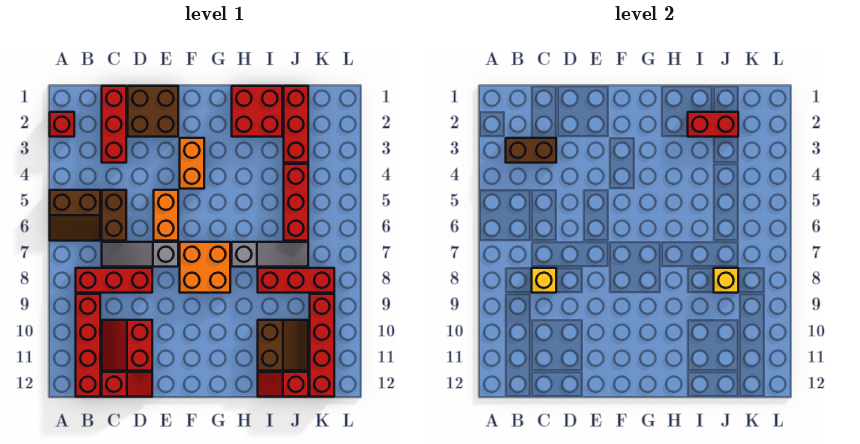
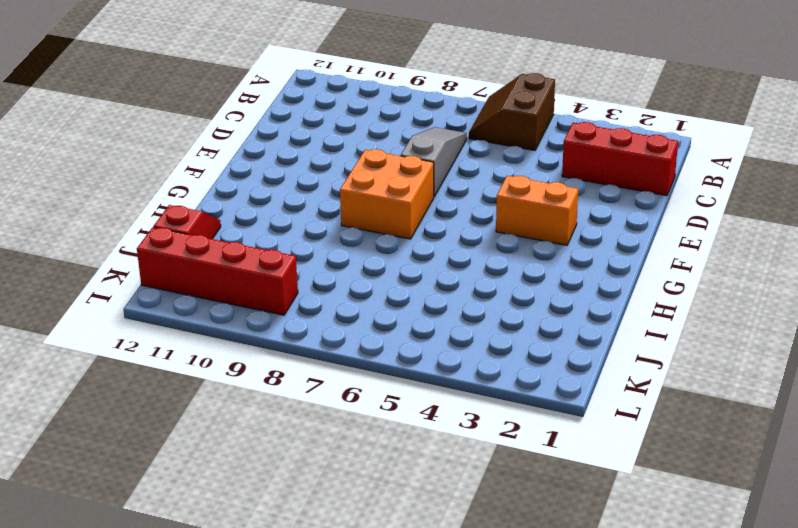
none -> red brick A2 level 1
none -> red brick B8:D8 level 1
none -> red brick B9:B12 level 1

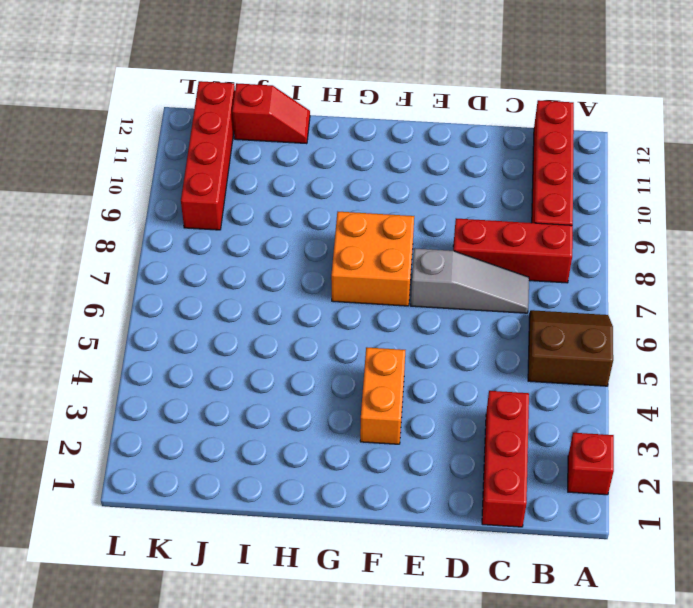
none -> brown brick C5:C6 level 1
none -> red slope C10:D11 level 1 top D
none -> red slope C12:D12 level 1 top C

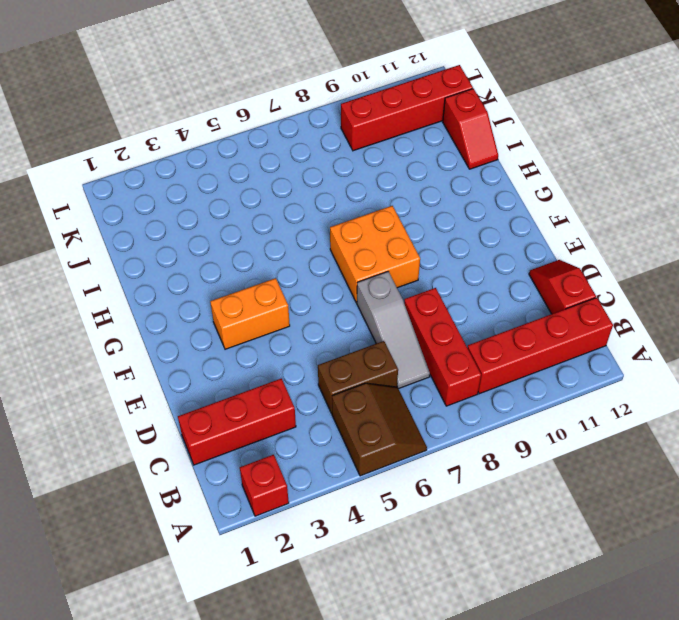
none -> red slope C10:D11 level 1 top D
none -> brown brick D1:E2 level 1
none -> orange brick E5:E6 level 1

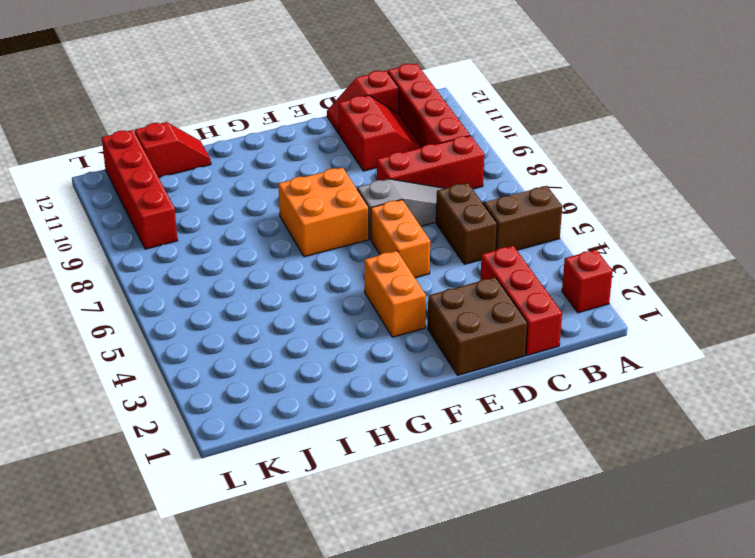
none -> red brick H1:I2 level 1
none -> grey slope H7:J7 level 1 top H
none -> red brick I8:K8 level 1

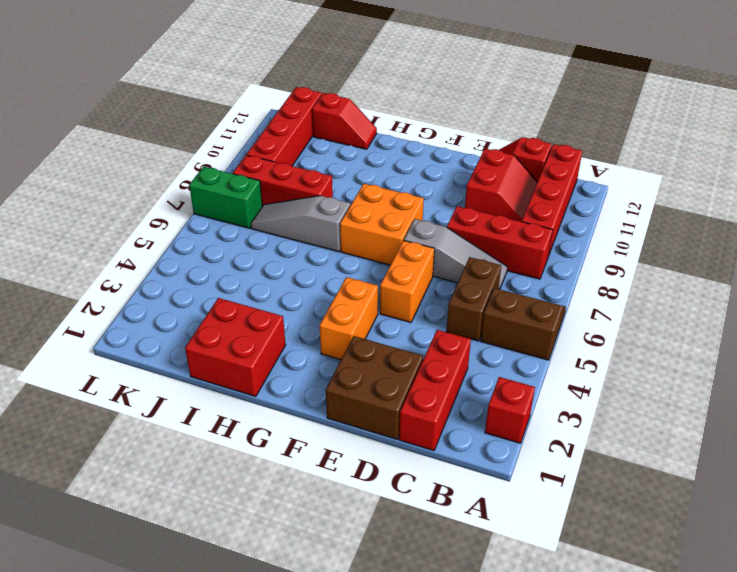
green brick K7:L7 level 1 -> none
none -> brown slope I10:J11 level 1 top I
none -> red brick J1:J3 level 1
none -> red brick J4:J6 level 1

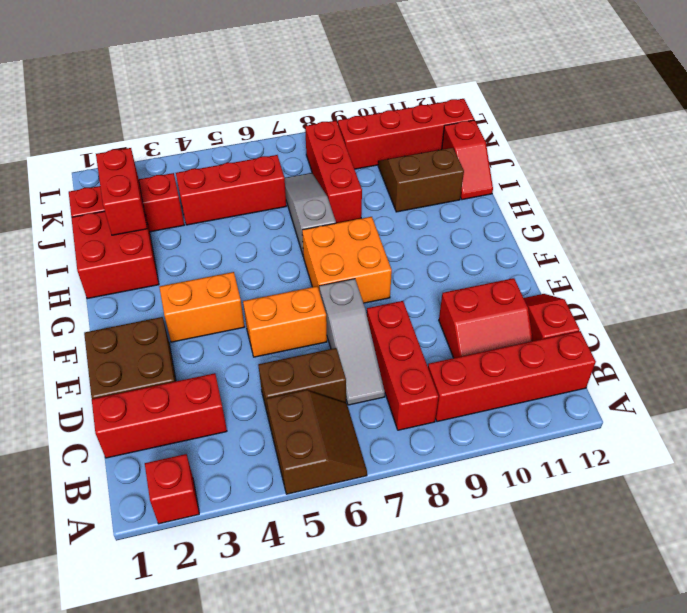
none -> brown brick B3:C3 level 2
none -> yellow brick C8 level 2
none -> yellow brick J8 level 2

